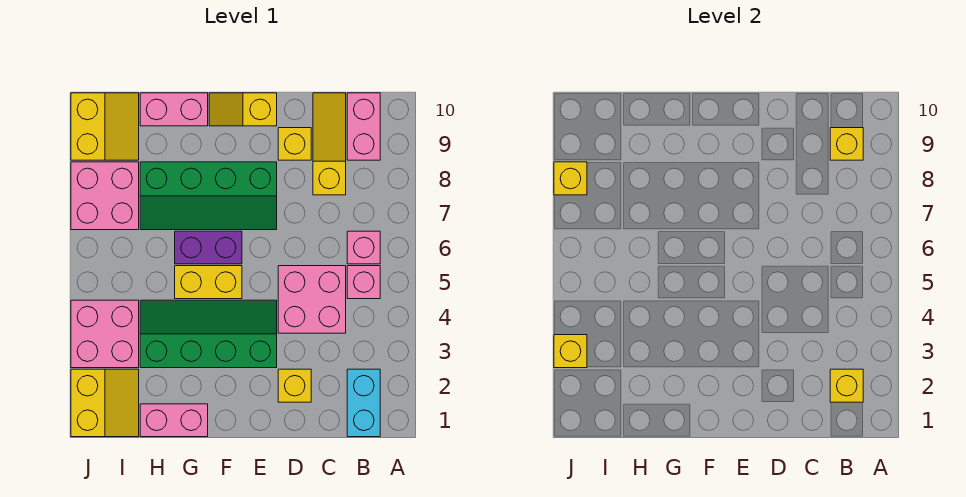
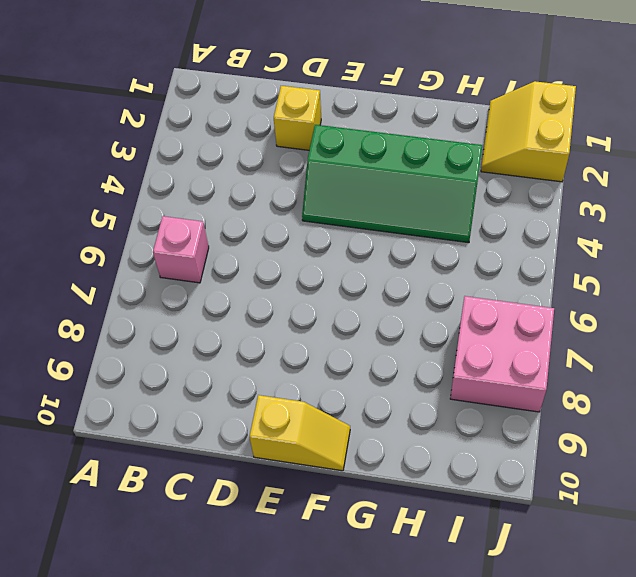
none -> cyan brick B1:B2 level 1
none -> pink brick B5 level 1
none -> pink brick B9:B10 level 1

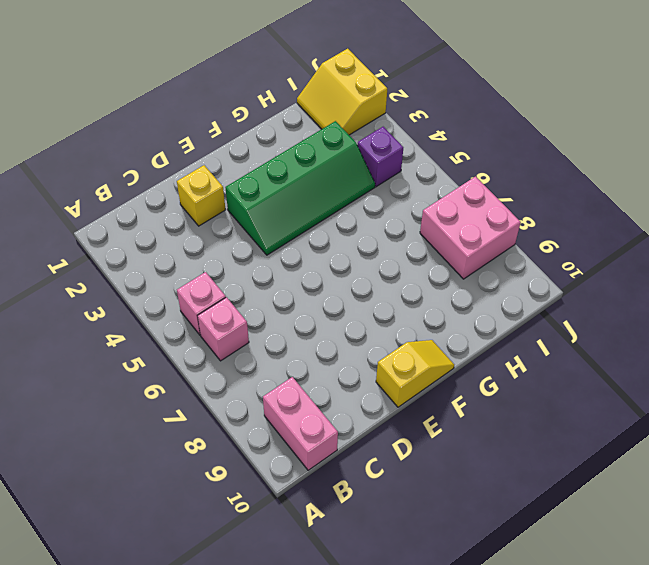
purple brick I4 level 1 -> pink brick I3:J4 level 1
none -> cyan brick B1:B2 level 1
none -> pink brick C4:D5 level 1
none -> yellow slope C8:C10 level 1 top 8

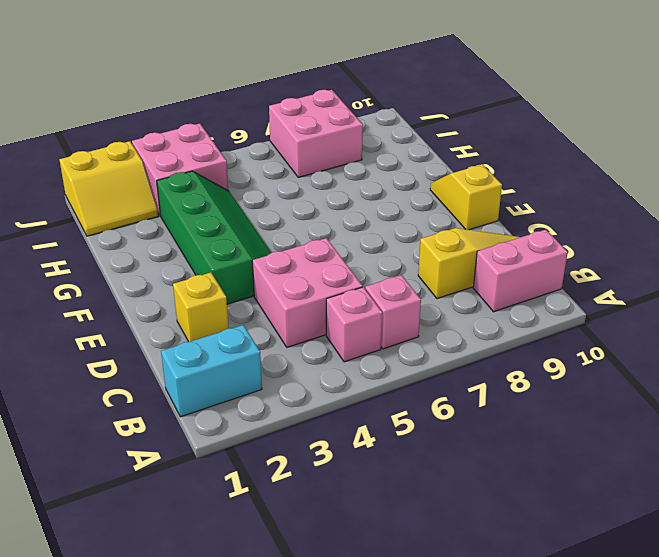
none -> yellow brick D9 level 1
none -> green slope E7:H8 level 1 top 8
none -> yellow brick F5:G5 level 1

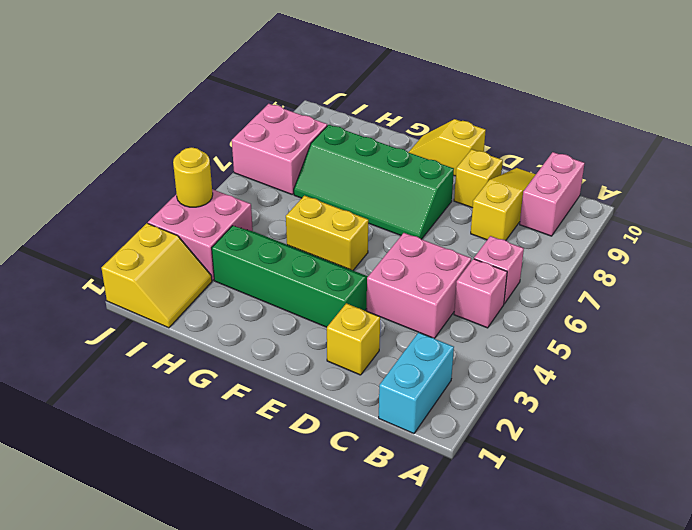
yellow round brick J4 level 2 -> none
none -> purple brick F6:G6 level 1
none -> pink brick G1:H1 level 1
none -> pink brick G10:H10 level 1

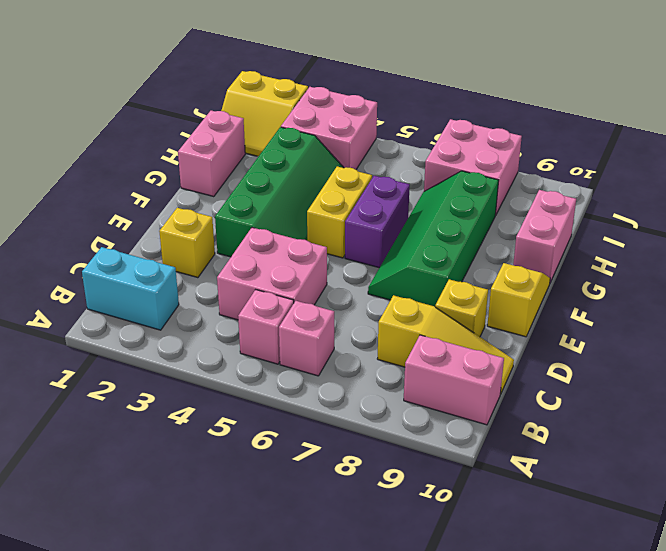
none -> yellow slope I9:J10 level 1 top J
none -> yellow brick B2 level 2
none -> yellow brick B9 level 2

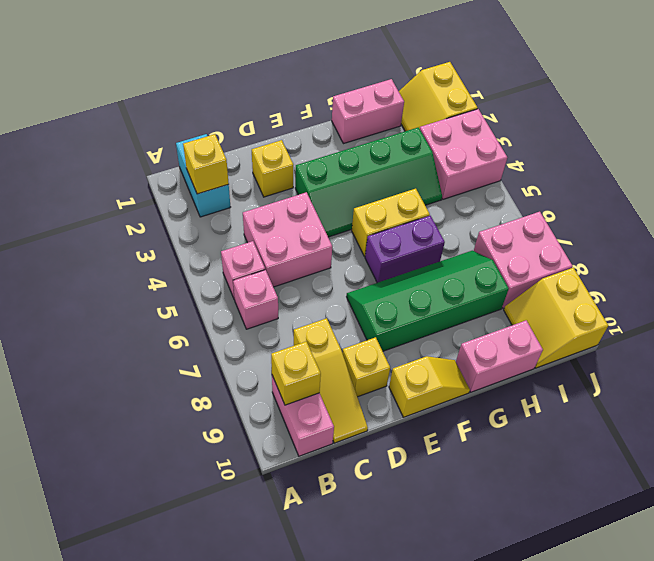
none -> yellow brick J3 level 2
none -> yellow brick J8 level 2

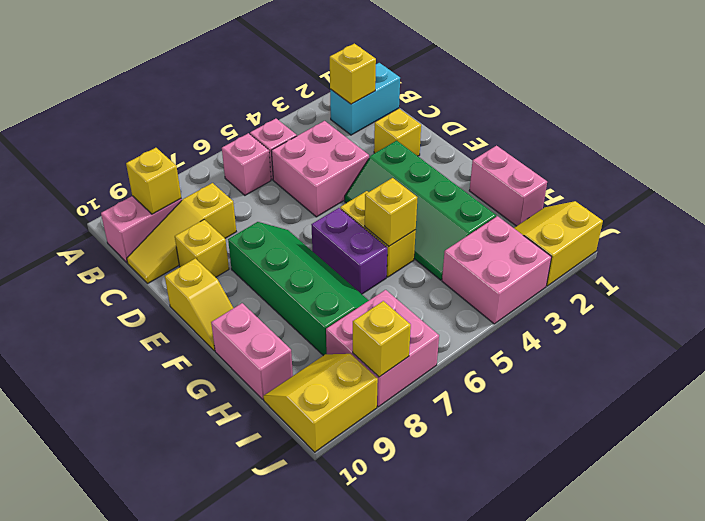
yellow brick G5 level 2 -> yellow brick J3 level 2

